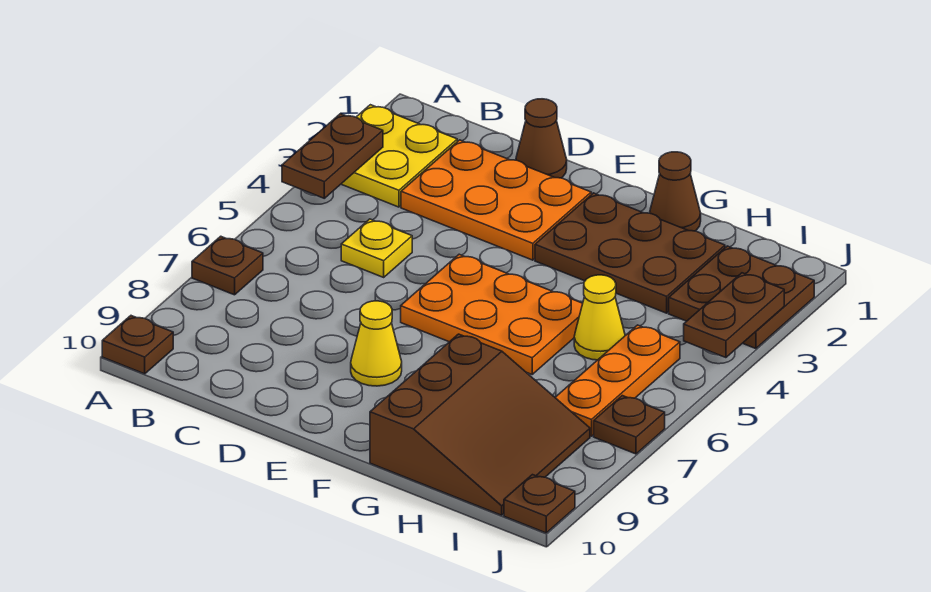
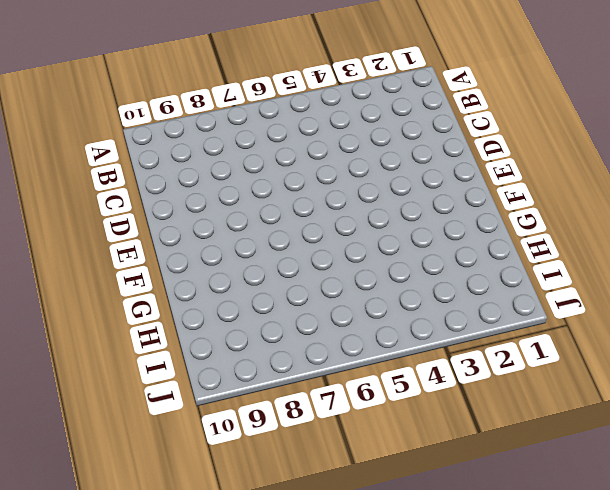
none -> yellow plate A2:B3 level 1
none -> brown plate A7 level 1
none -> brown plate A10 level 1

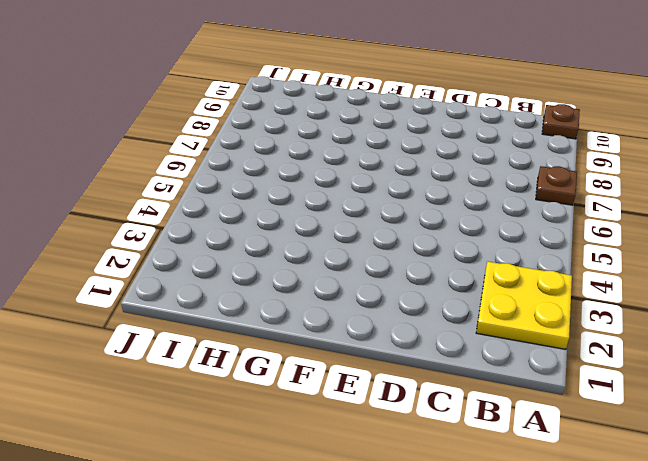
none -> orange plate C2:E3 level 1
none -> yellow plate C5 level 1
none -> brown cone D1 level 1

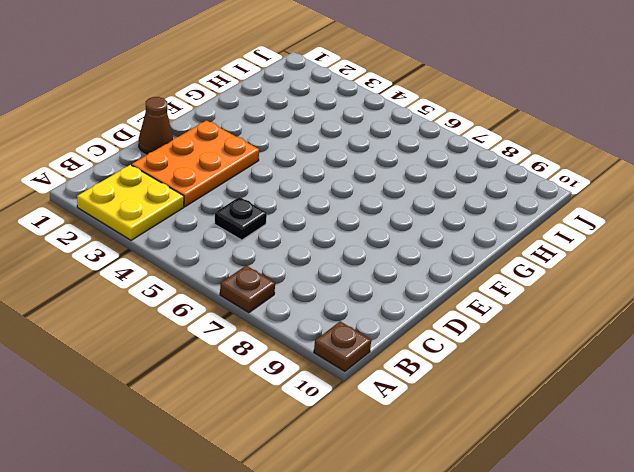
black plate C5 level 1 -> yellow plate C5 level 1
none -> orange plate E5:G6 level 1
none -> yellow cone E8 level 1
none -> brown plate F2:H3 level 1

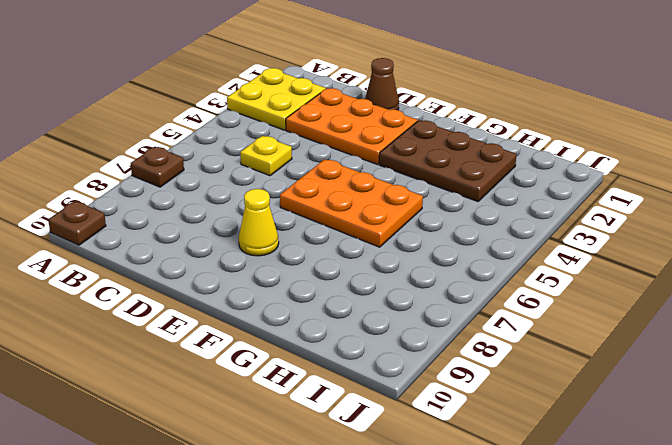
none -> brown cone G1 level 1
none -> brown slope G8:I10 level 1 top G
none -> yellow cone H5 level 1

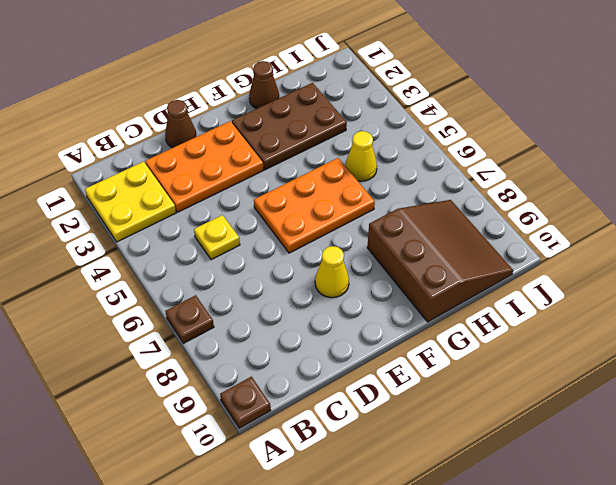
none -> brown plate I2:J3 level 1
none -> orange plate I5:I7 level 1
none -> brown plate J7 level 1

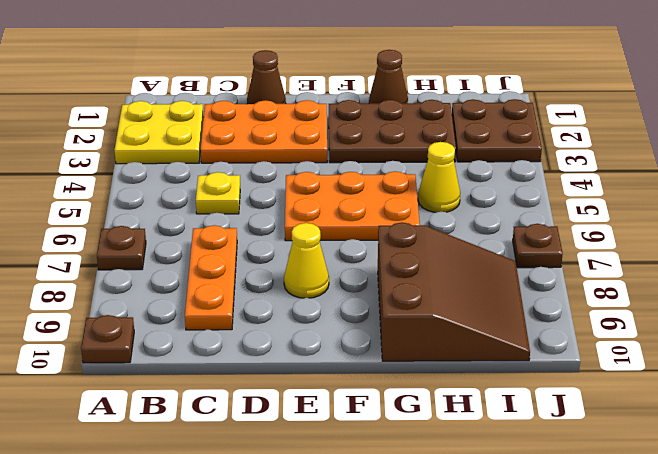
orange plate C7:C9 level 1 -> orange plate I5:I7 level 1
none -> brown plate J10 level 1
none -> brown plate A3:A4 level 2
none -> brown plate J3:J4 level 2

